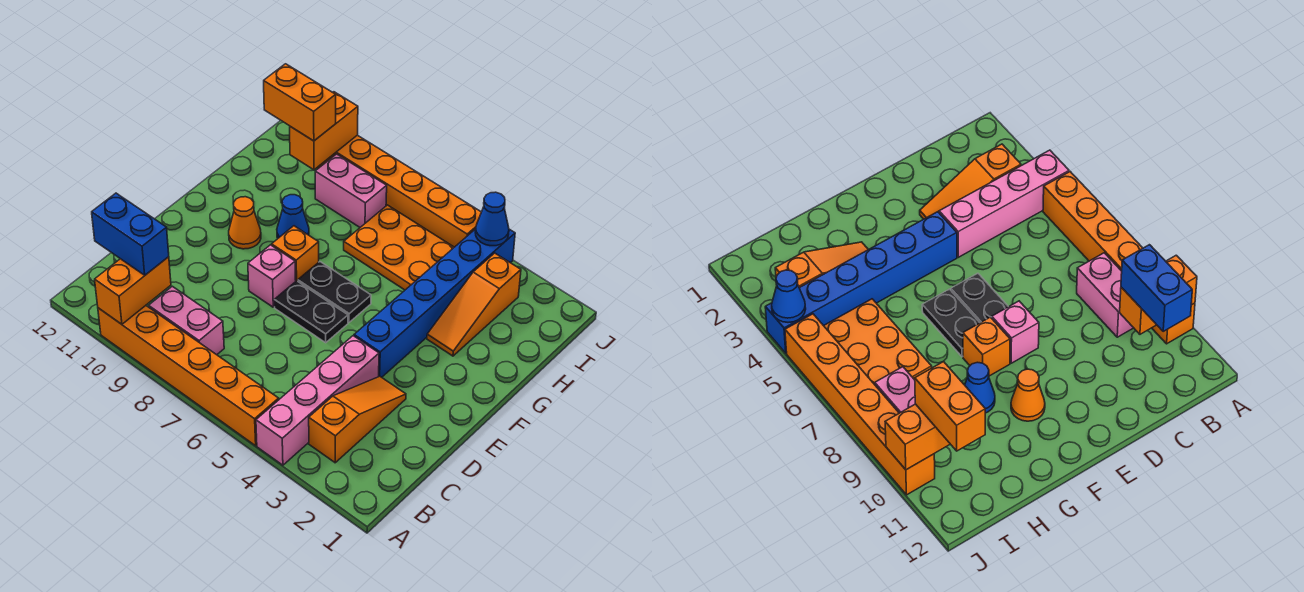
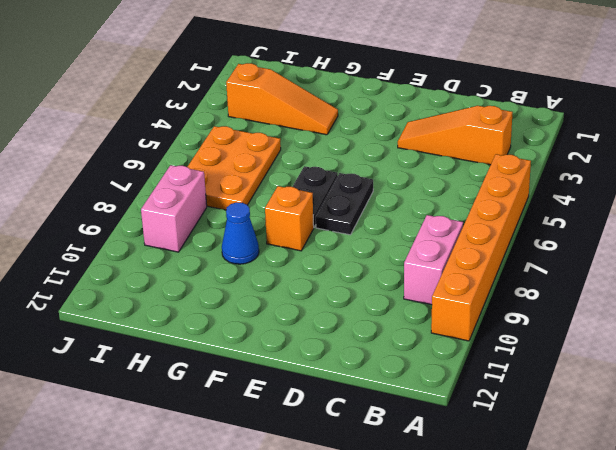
none -> pink brick A4:D4 level 1
none -> blue brick E4:J4 level 1
none -> pink brick E8 level 1

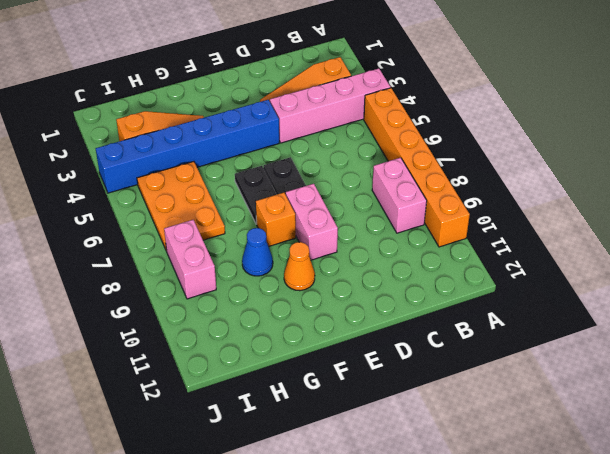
pink brick E8:E9 level 1 -> pink brick E8 level 1
none -> orange brick J5:J10 level 1
none -> orange brick A10:B10 level 2
none -> orange brick I10:J10 level 2

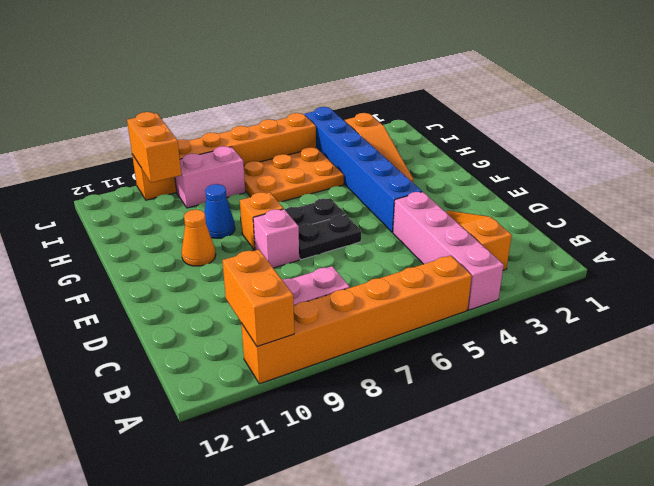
none -> blue cone J4 level 2
none -> blue brick B10:B11 level 3
none -> orange brick I10:I11 level 3

